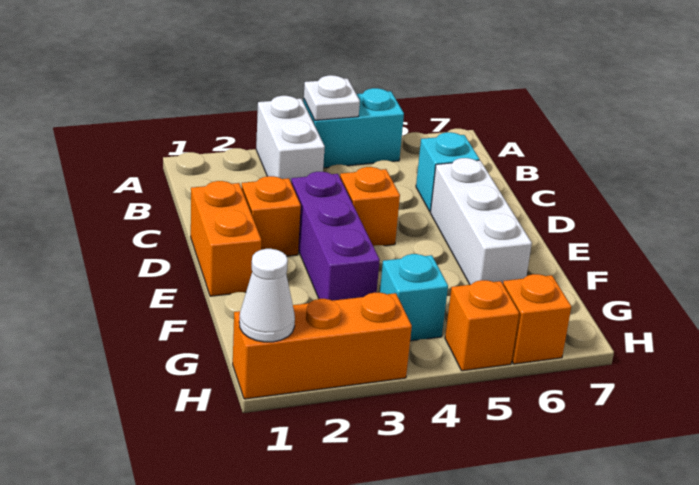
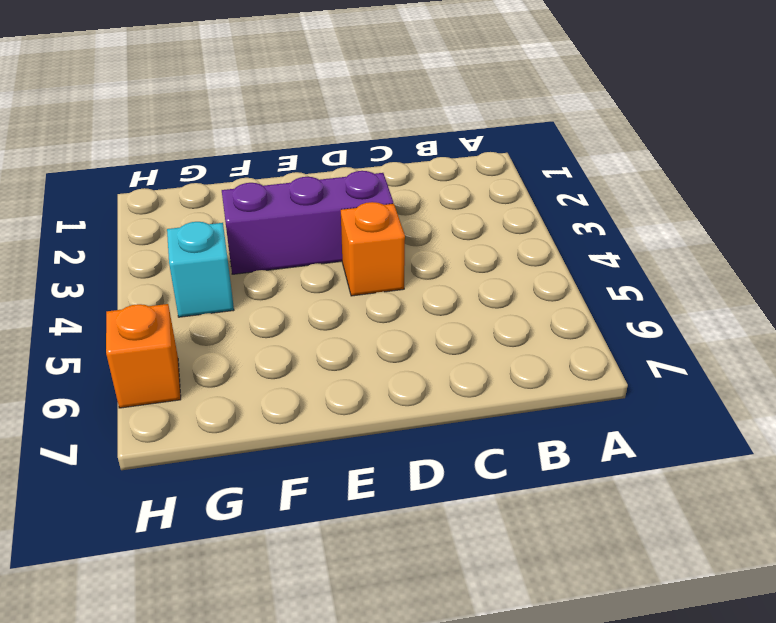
none -> white brick A3:B3 level 1
none -> cyan brick A4:A5 level 1
none -> cyan brick C6 level 1

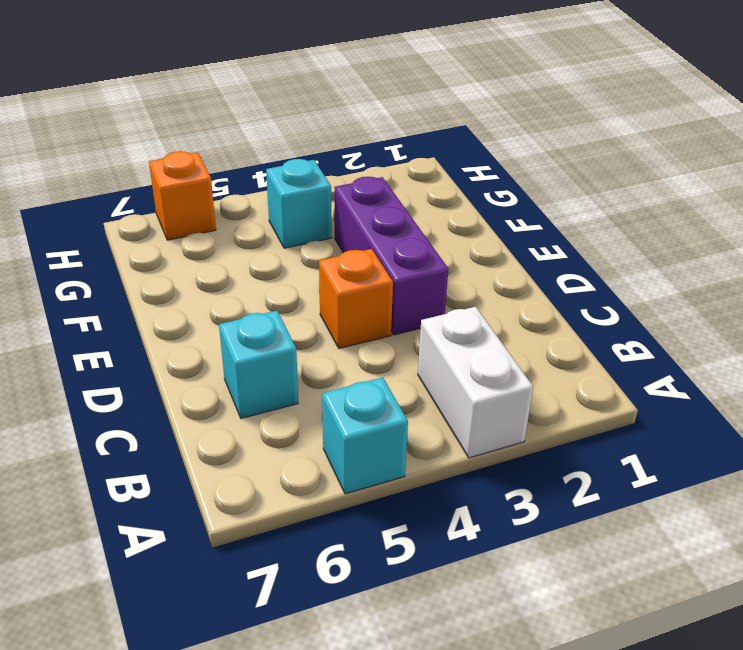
cyan brick A5 level 1 -> cyan brick A4:A5 level 1
none -> orange brick D1:E1 level 1
none -> orange brick D2 level 1
none -> white brick D6:F6 level 1

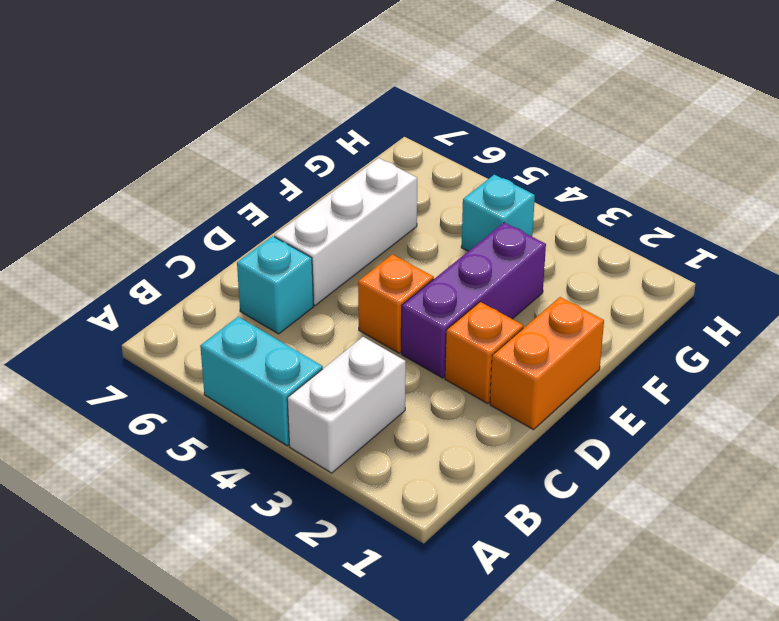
none -> orange brick H1:H3 level 1
none -> orange brick H5 level 1
none -> orange brick H6 level 1

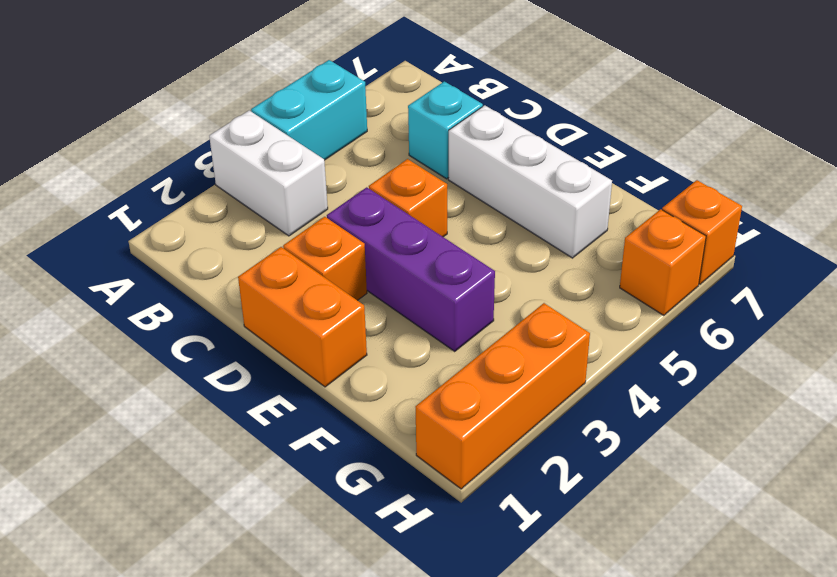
orange brick H7 level 1 -> orange brick H5 level 1
none -> cyan brick G4 level 1
none -> white plate A4 level 2
none -> white cone H1 level 2

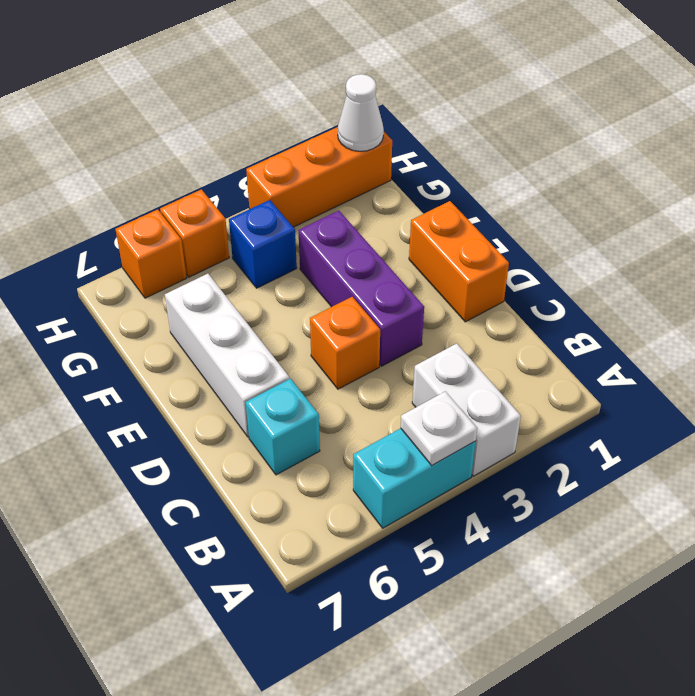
blue brick G4 level 1 -> cyan brick G4 level 1
none -> orange brick D2 level 1

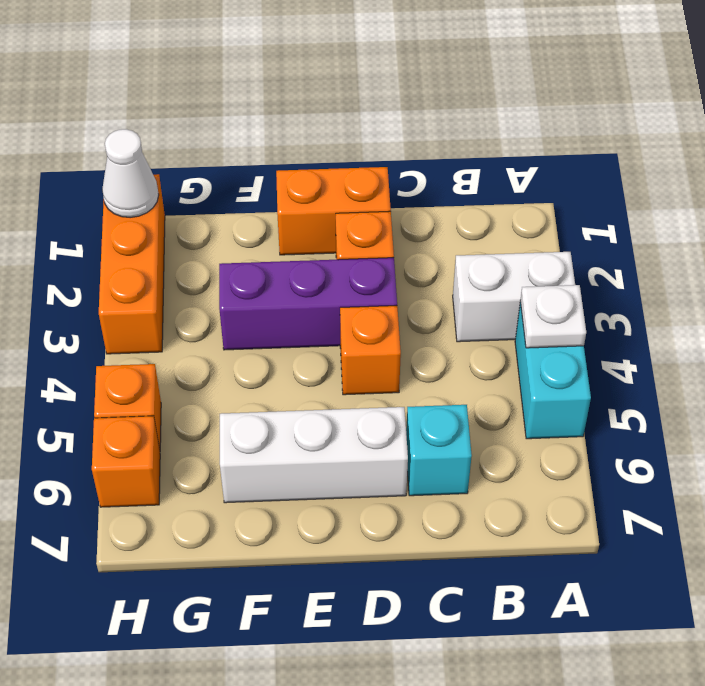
none -> cyan brick G4 level 1

